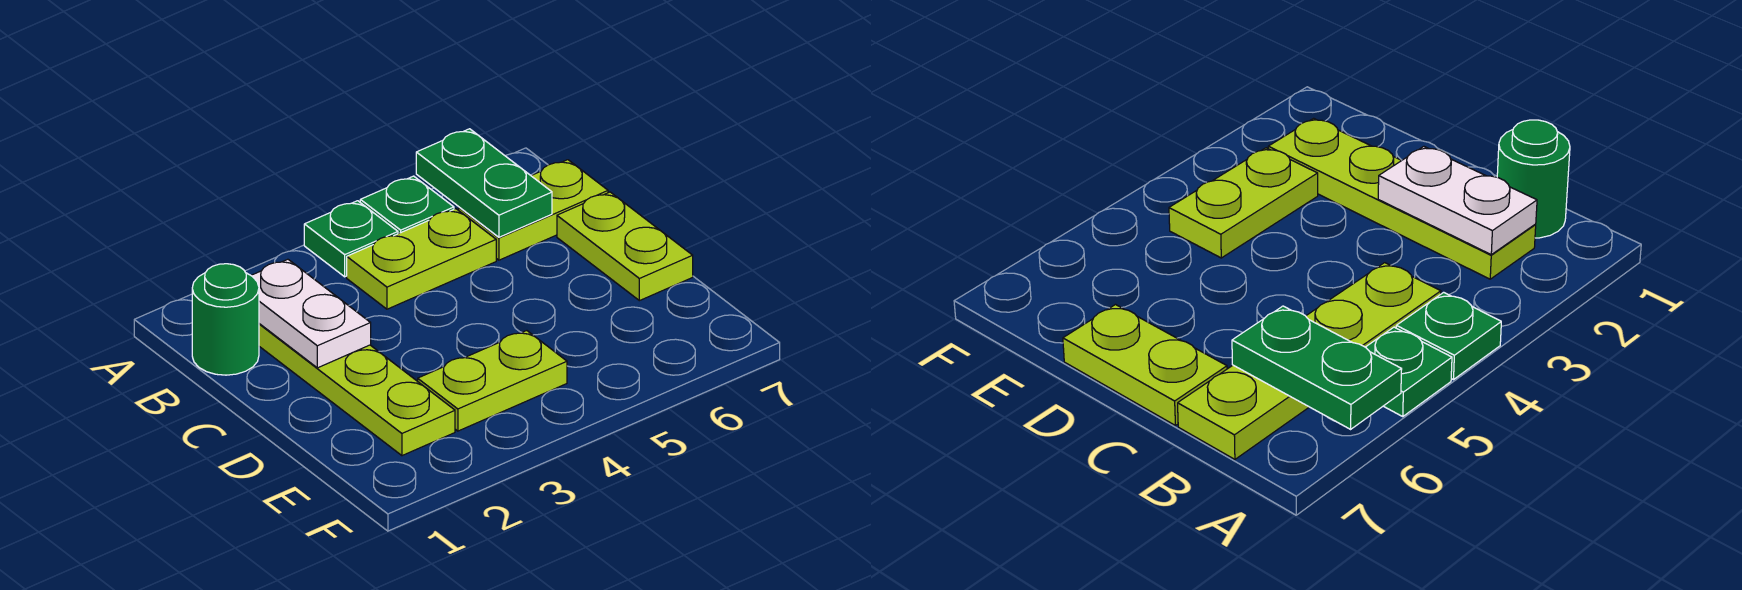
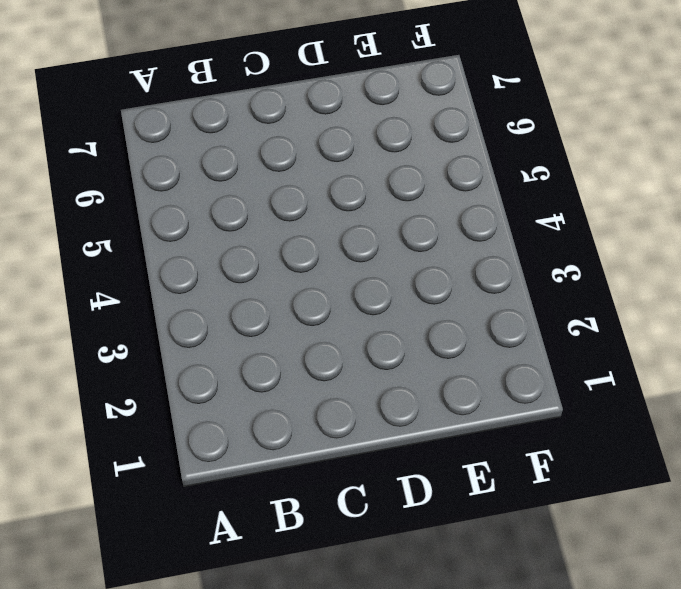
none -> green plate A4 level 1
none -> green plate A5 level 1

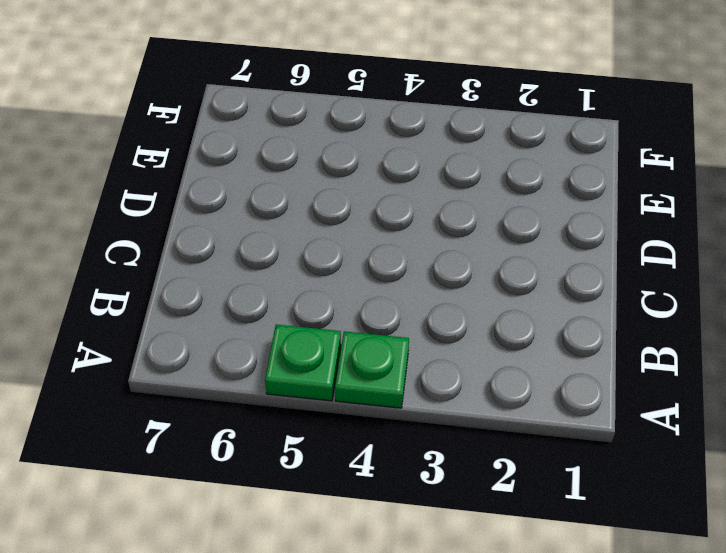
none -> green round brick B1 level 1
none -> lime plate B2:E2 level 1

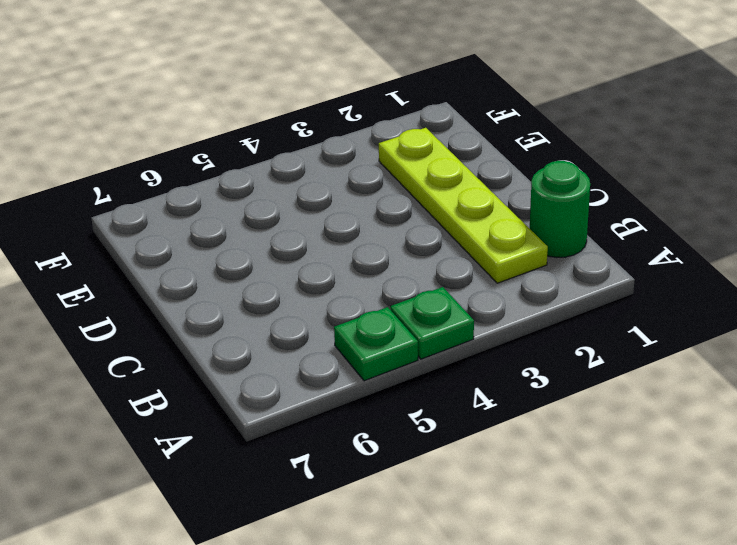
none -> lime plate B4:B5 level 1
none -> lime plate B6:B7 level 1

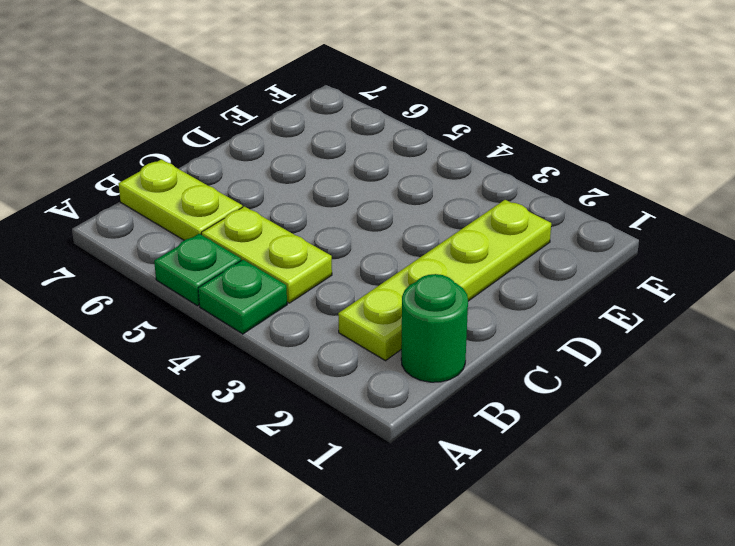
none -> lime plate C7:D7 level 1
none -> lime plate E3:E4 level 1

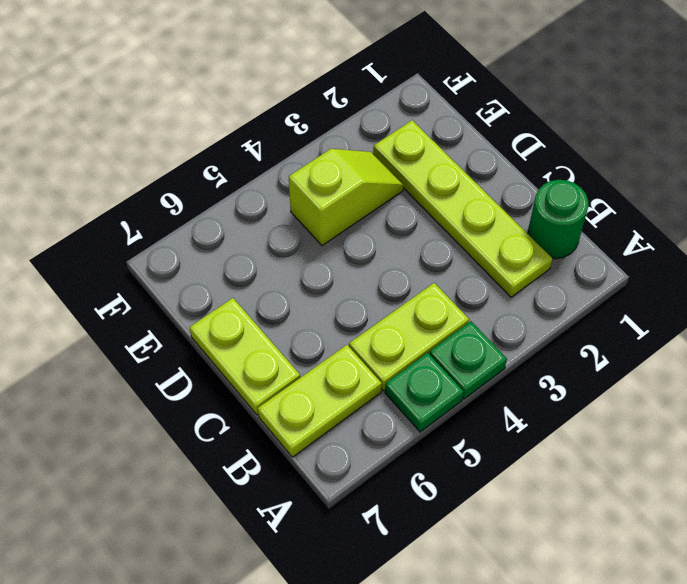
lime slope E3:E4 level 1 top 4 -> lime plate E3:E4 level 1
none -> green plate A6:B6 level 2
none -> white plate B2:C2 level 2

